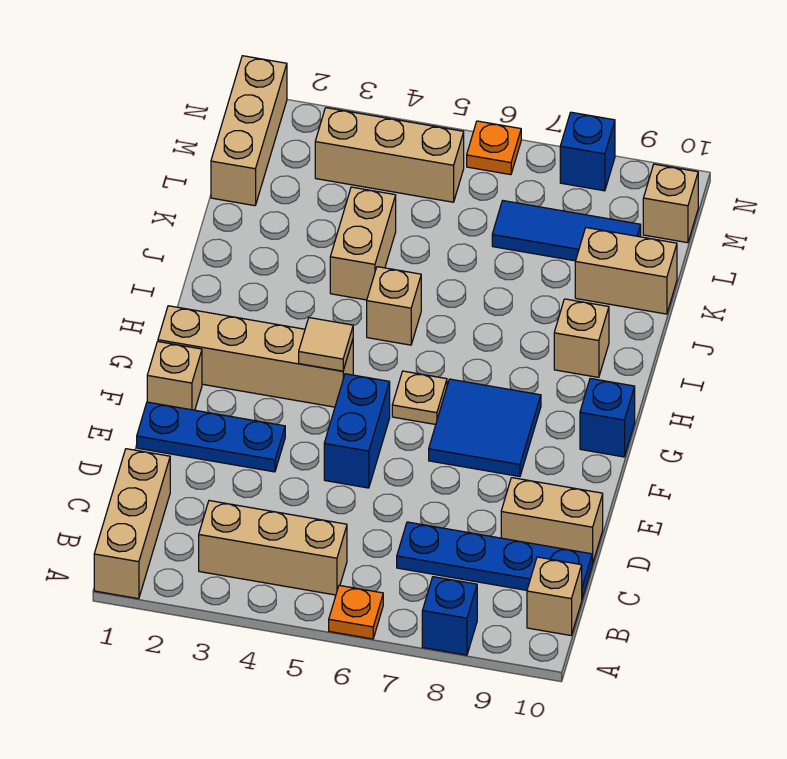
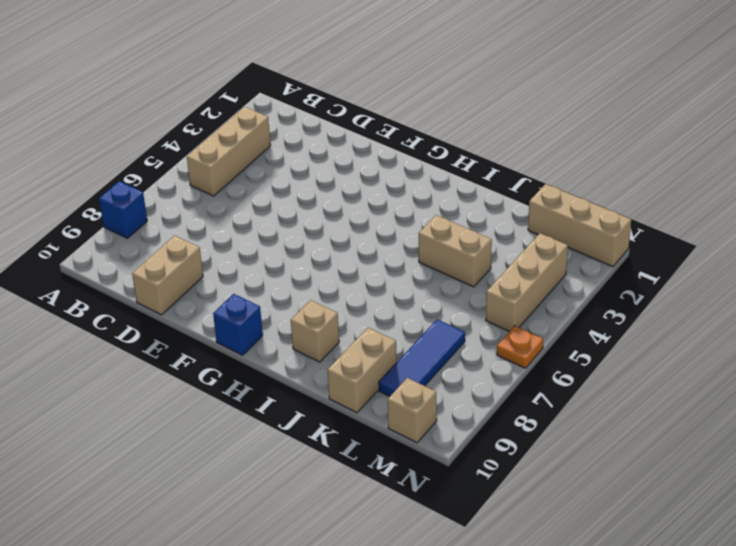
none -> tan brick A1:C1 level 1
none -> orange plate A6 level 1
none -> tan brick B10 level 1

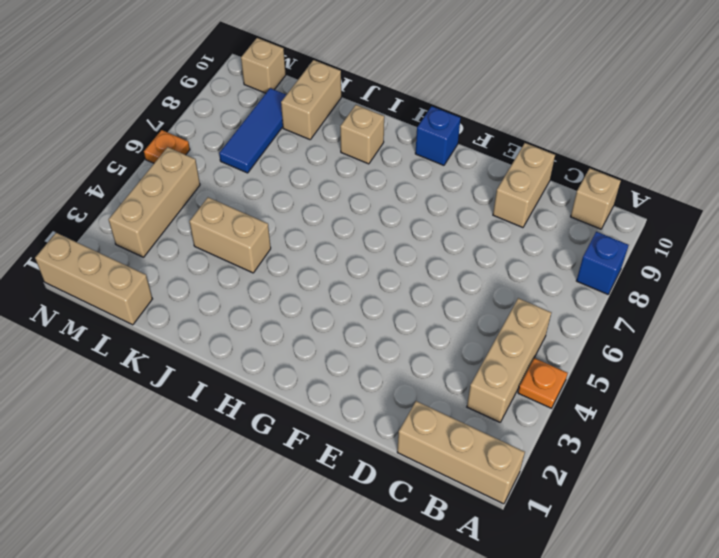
orange plate A4 level 1 -> orange plate A6 level 1
none -> blue plate C7:C10 level 1
none -> blue plate E1:E3 level 1
none -> blue brick E5:F5 level 1

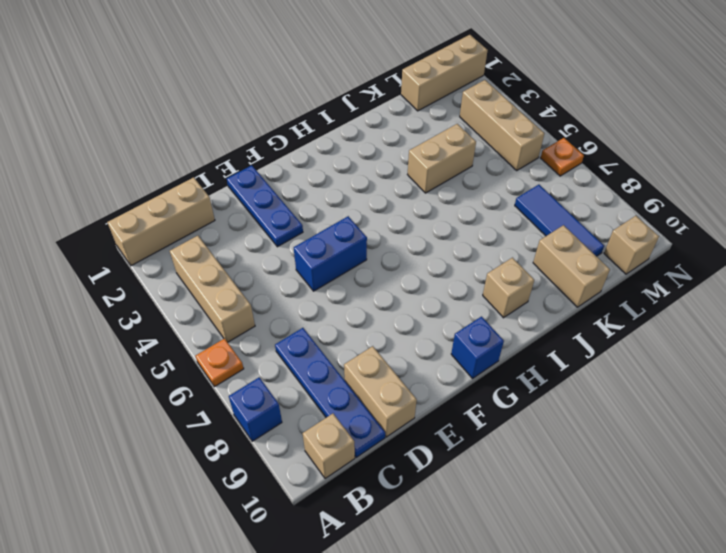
none -> tan brick F1 level 1
none -> blue tile F7:G8 level 1
none -> tan brick G1:G4 level 1

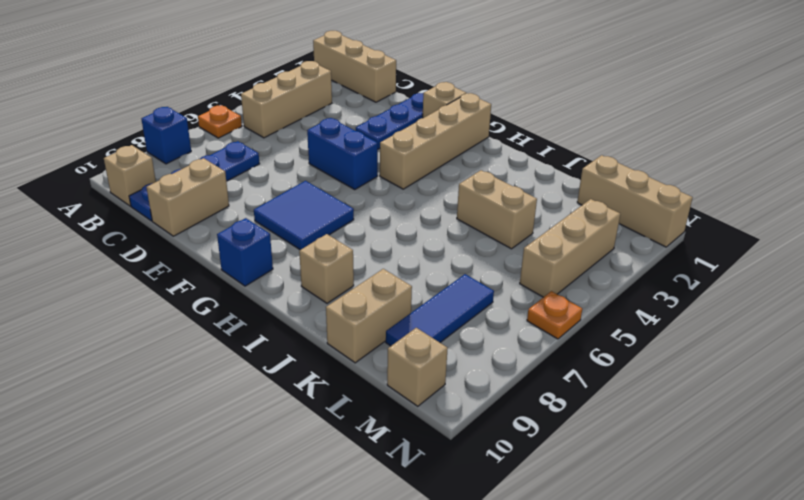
none -> tan plate G6 level 1
none -> tan brick I5 level 1
none -> blue brick N8 level 1

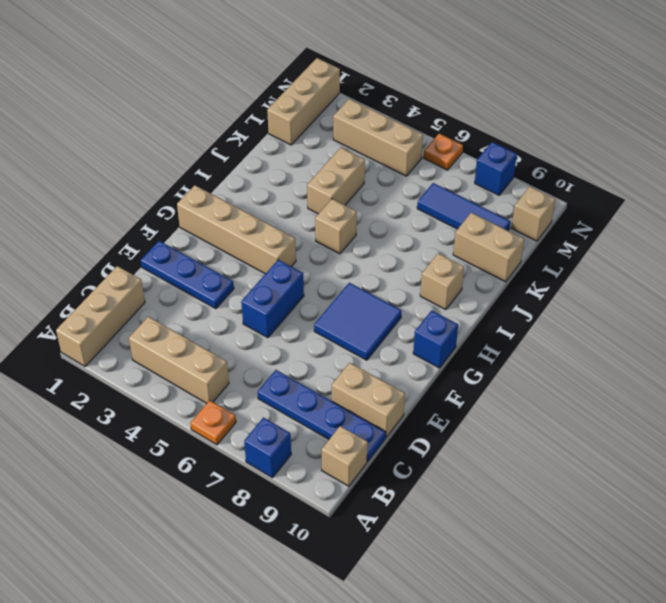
none -> tan brick F1 level 1
none -> tan plate G6 level 1
none -> tan tile G4 level 2

